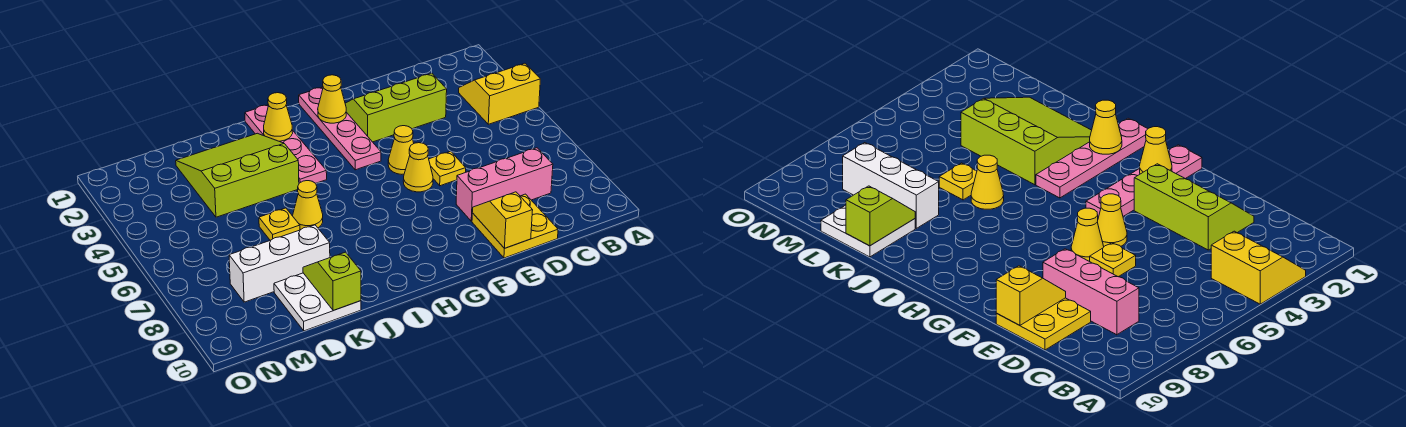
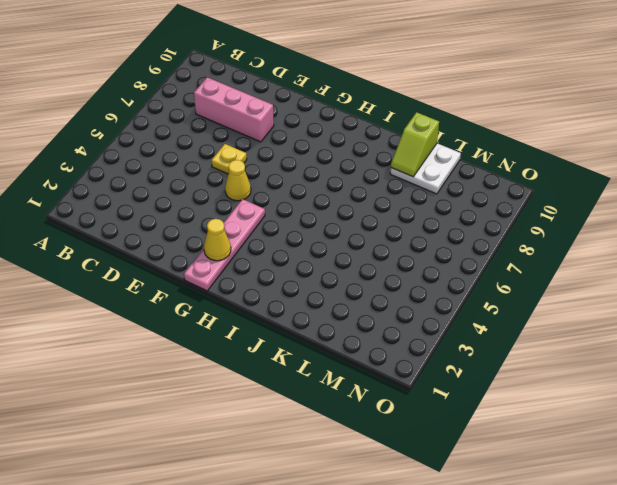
none -> yellow slope A3:B4 level 1 top 4
none -> lime slope D2:F3 level 1 top 3
none -> yellow plate D9:E10 level 1

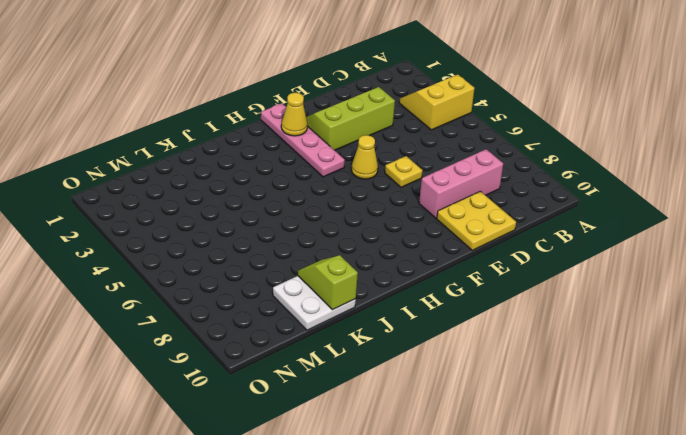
none -> yellow cone F6 level 1
none -> pink plate I1:I4 level 1
none -> lime slope J2:L4 level 1 top 4

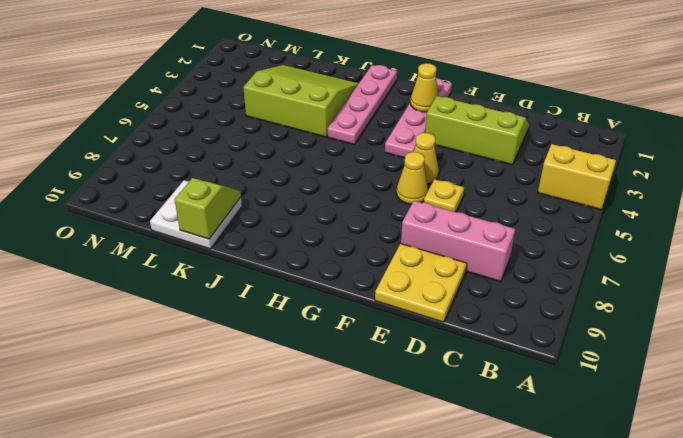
none -> yellow cone J6 level 1
none -> yellow plate K6 level 1
none -> white brick K8:M8 level 1

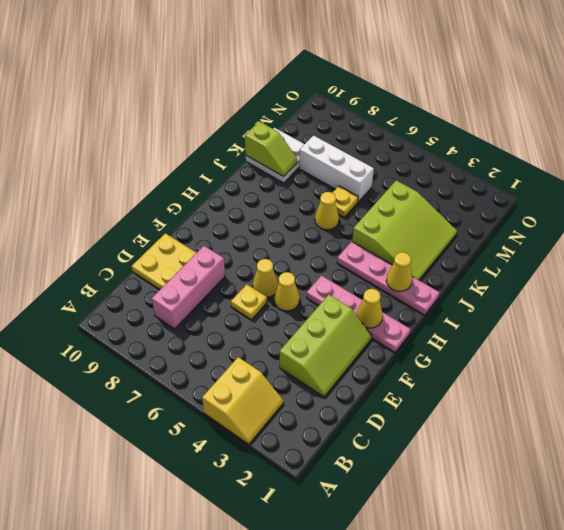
white brick L6:L8 level 1 -> white brick K8:M8 level 1
none -> yellow slope E9:E10 level 2 top 10

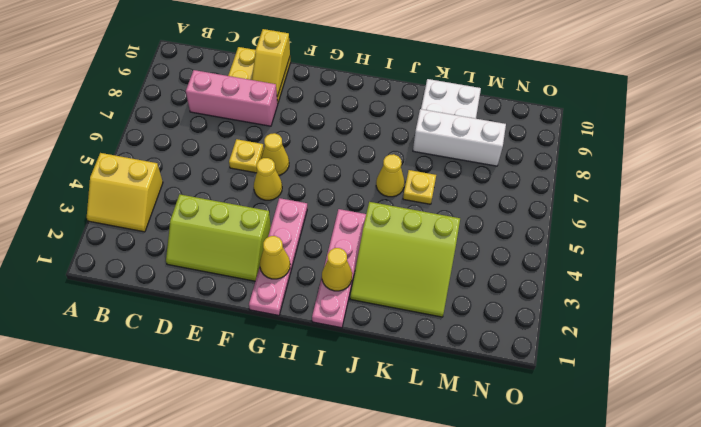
none -> lime slope K9:K10 level 2 top 10

